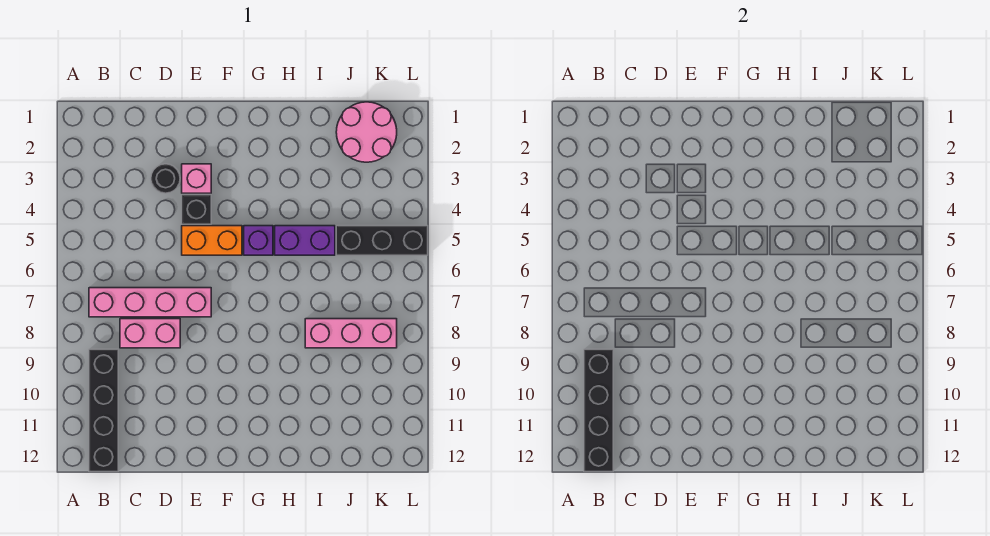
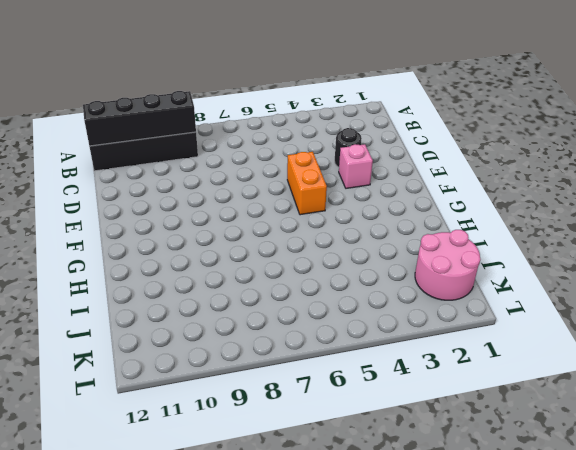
none -> pink brick B7:E7 level 1
none -> pink brick C8:D8 level 1
none -> black brick E4 level 1

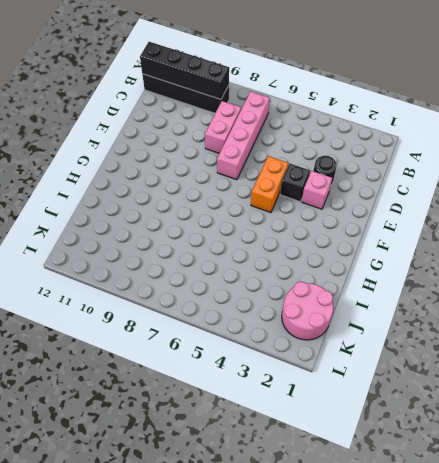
none -> purple brick G5 level 1
none -> purple brick H5:I5 level 1
none -> pink brick I8:K8 level 1

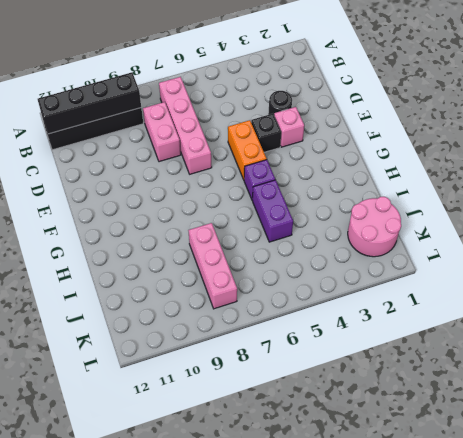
none -> black brick J5:L5 level 1

